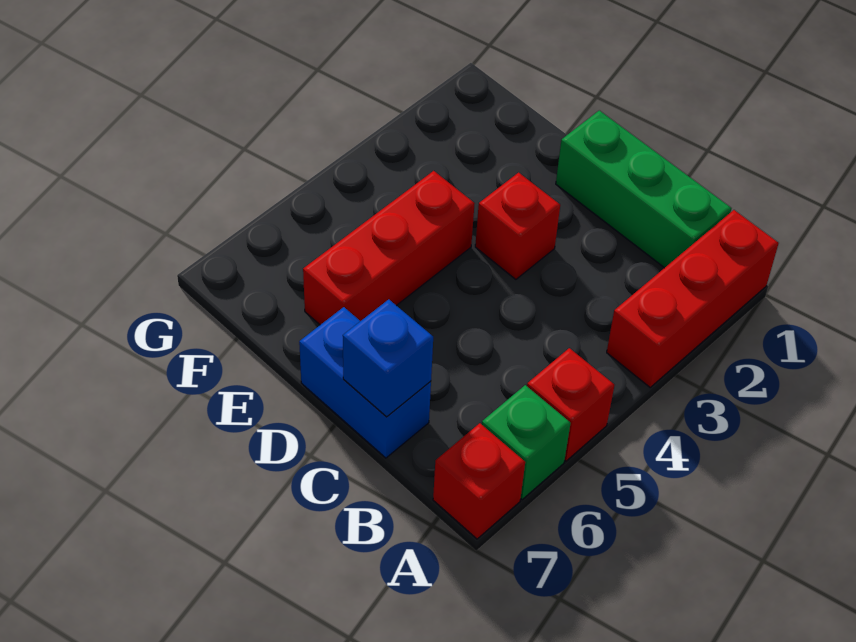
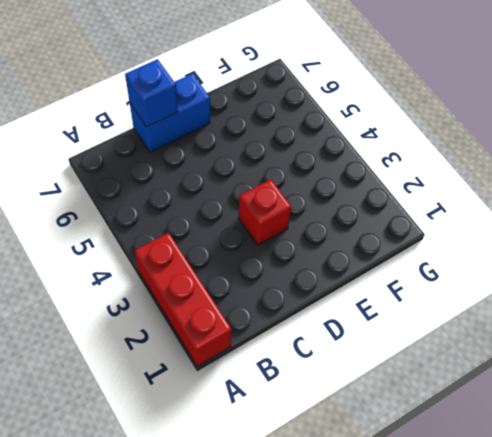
none -> red brick A5 level 1
none -> green brick A6 level 1

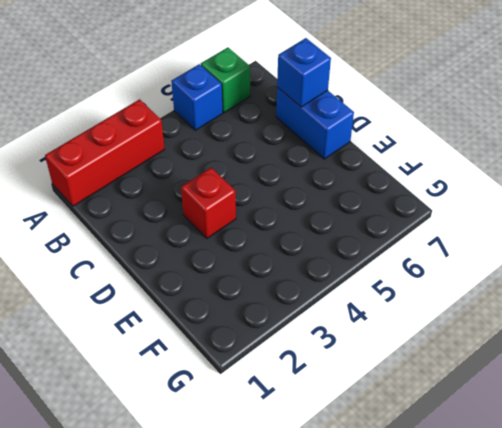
blue brick A5 level 1 -> red brick A5 level 1
none -> red brick A7 level 1
none -> green brick B1:D1 level 1

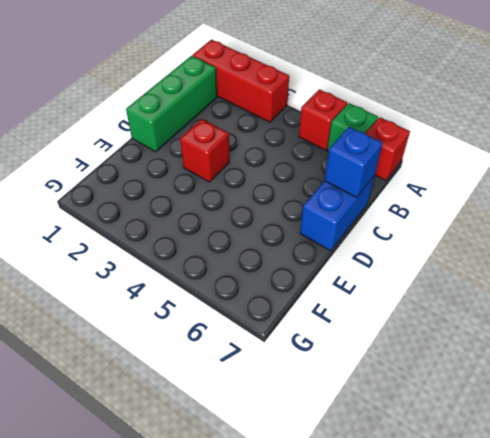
none -> red brick E4:E6 level 1

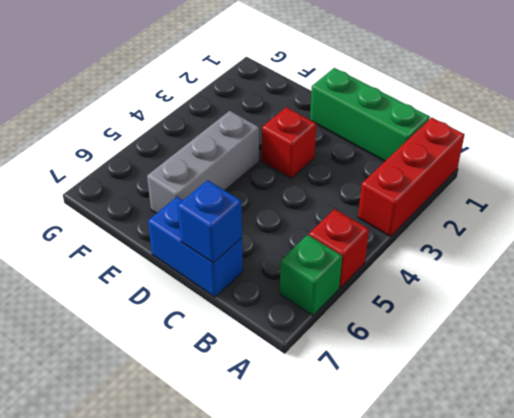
grey brick E4:E6 level 1 -> red brick E4:E6 level 1
none -> red brick A7 level 1

